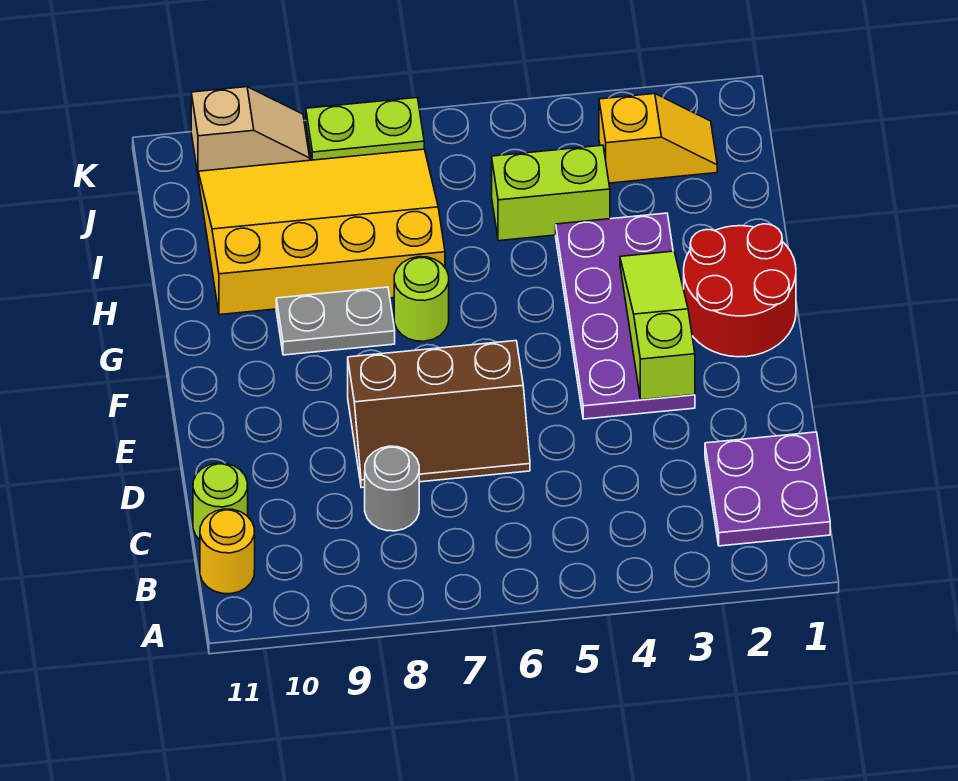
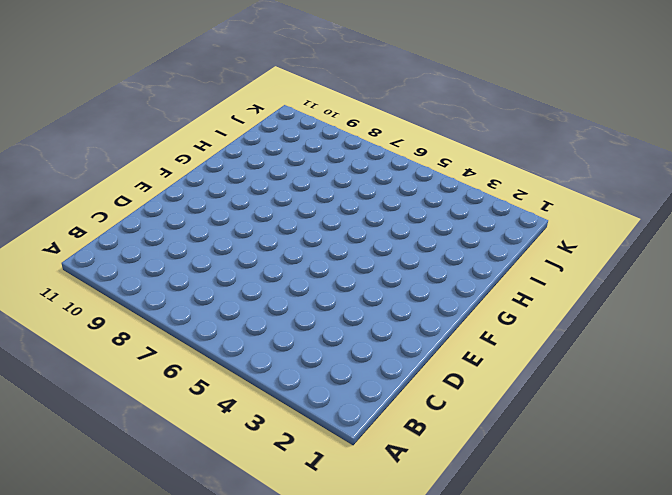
none -> purple plate B1:C2 level 1
none -> yellow round brick B11 level 1
none -> grey round brick C8 level 1

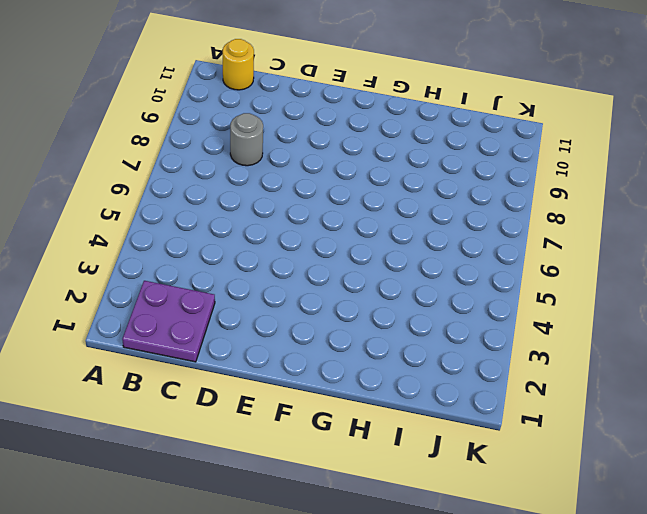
none -> lime round brick C11 level 1
none -> brown slope D6:E8 level 1 top E
none -> purple plate E3:H4 level 1

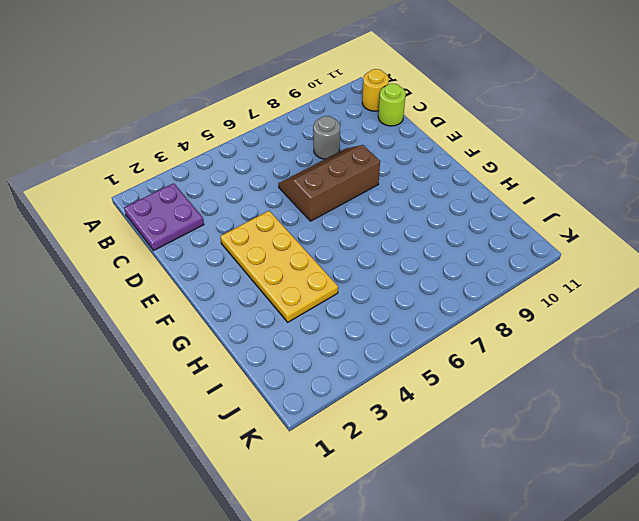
yellow plate E3:H4 level 1 -> purple plate E3:H4 level 1
none -> red round brick F1:G2 level 1
none -> lime round brick G7 level 1
none -> grey plate G8:G9 level 1

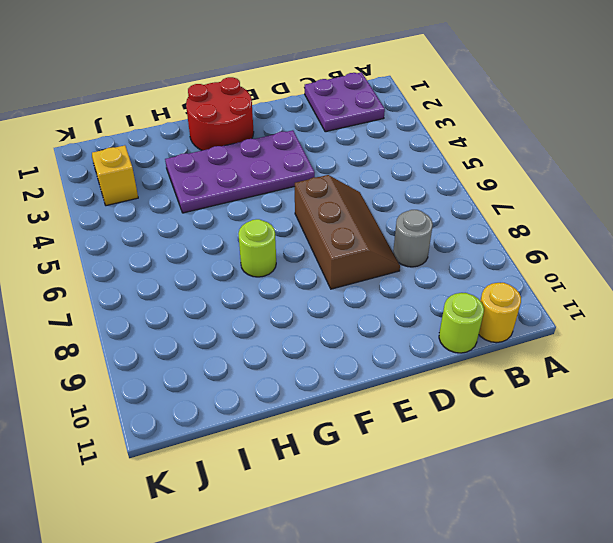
none -> grey plate G8:G9 level 1
none -> yellow slope H7:J10 level 1 top H
none -> lime brick I4:I5 level 1

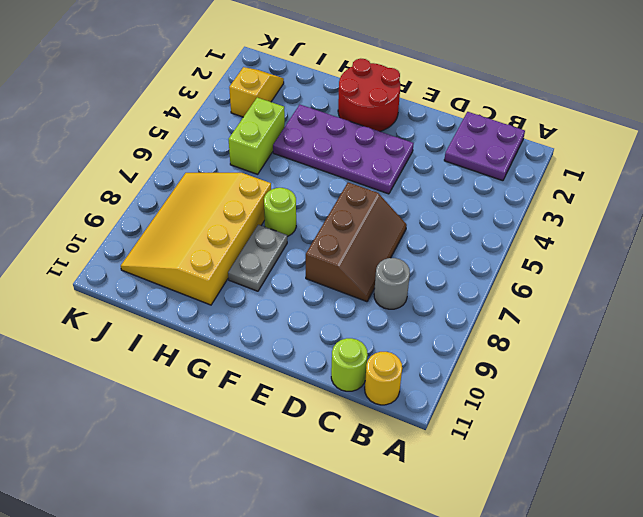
none -> lime plate K7:K8 level 1
none -> tan slope K9:K10 level 1 top 10
none -> lime slope E3:G3 level 2 top E

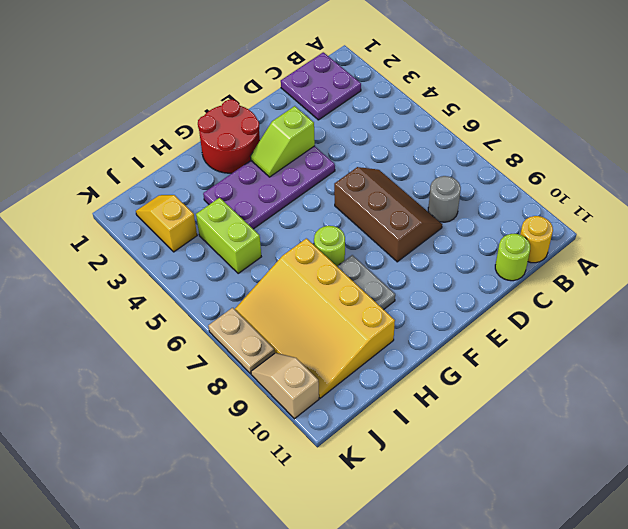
lime slope E3:F3 level 2 top E -> lime slope E3:G3 level 2 top E
tan plate K7:K8 level 1 -> lime plate K7:K8 level 1

